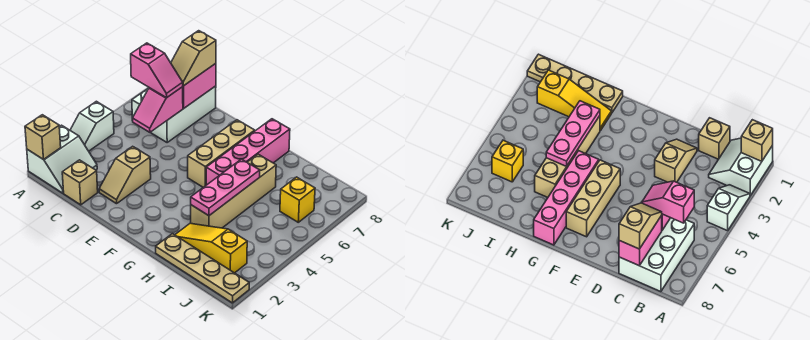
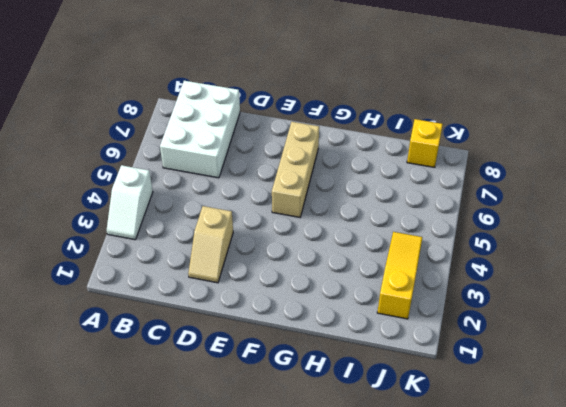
yellow slope J2:J4 level 1 top 2 -> yellow slope H2:J2 level 1 top J
yellow brick J8 level 1 -> yellow brick J6 level 1
none -> white slope A1:B2 level 1 top A
none -> tan brick C1 level 1
none -> pink brick G5:G8 level 1

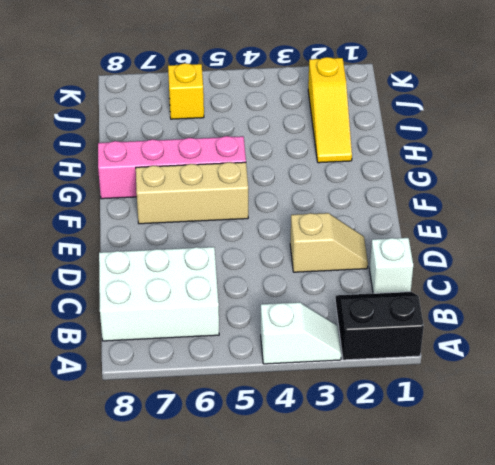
black slope A1:B2 level 1 top A -> white slope A1:B2 level 1 top A
white brick C1 level 1 -> tan brick C1 level 1
none -> tan plate H1:K1 level 1
none -> tan brick H3:H6 level 1
none -> tan brick A1 level 2

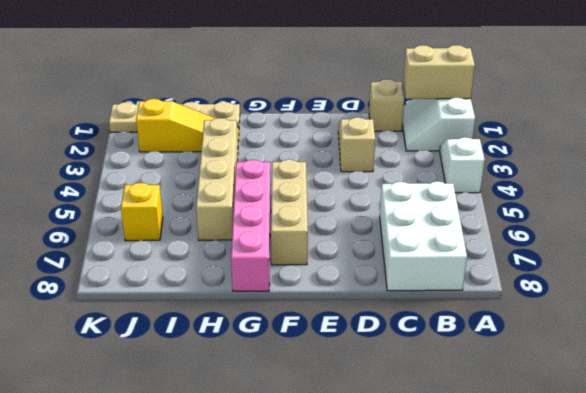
tan brick A1:B1 level 2 -> tan brick A1 level 2
none -> pink slope C5:C6 level 2 top 6
none -> pink brick C7:C8 level 2
none -> pink plate H3:H5 level 2

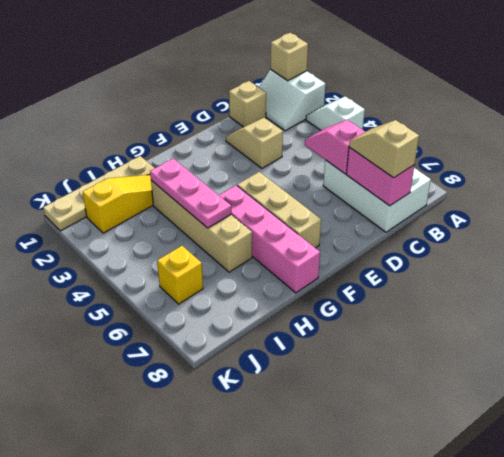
none -> pink slope B6:C6 level 3 top B

